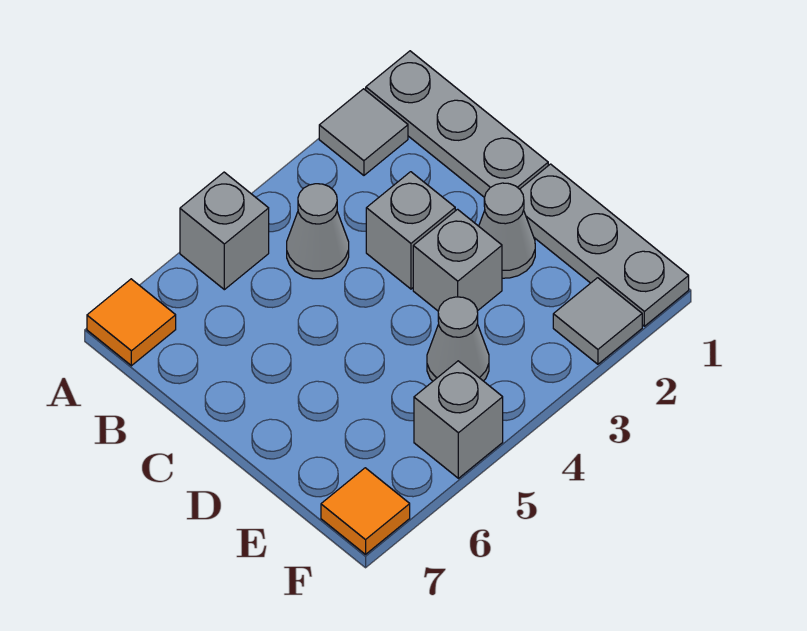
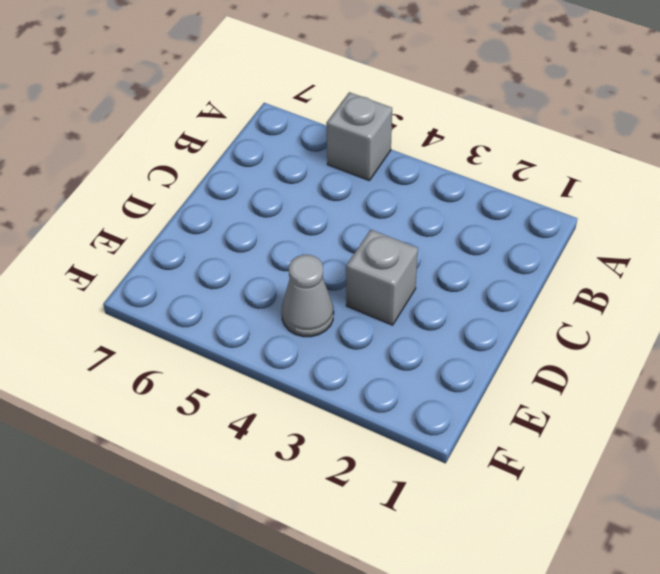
none -> grey plate A1:C1 level 1
none -> grey tile A2 level 1
none -> orange tile A7 level 1

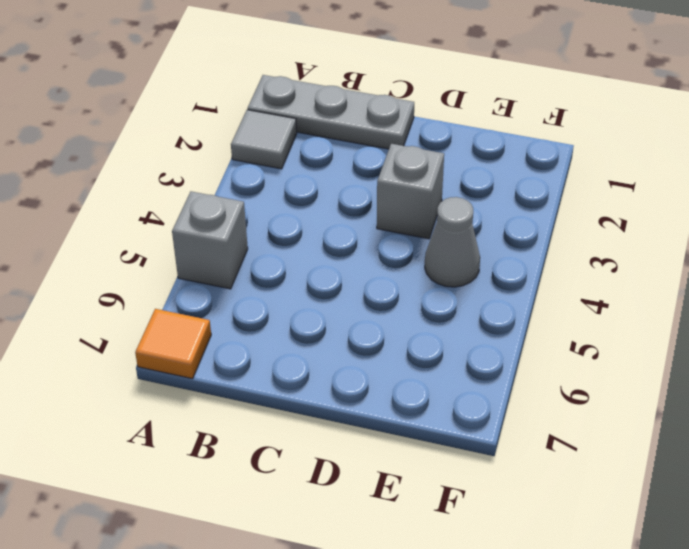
none -> grey cone B4 level 1
none -> grey brick C3 level 1
none -> grey plate D1:F1 level 1

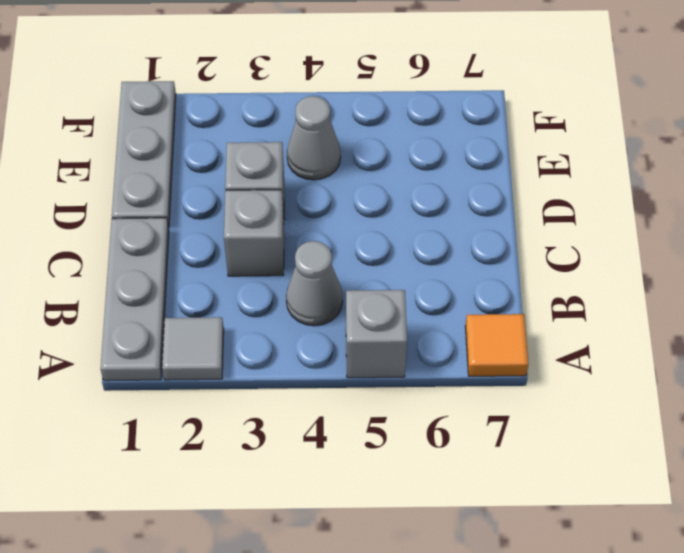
none -> grey cone D2 level 1
none -> grey tile F2 level 1
none -> grey brick F5 level 1

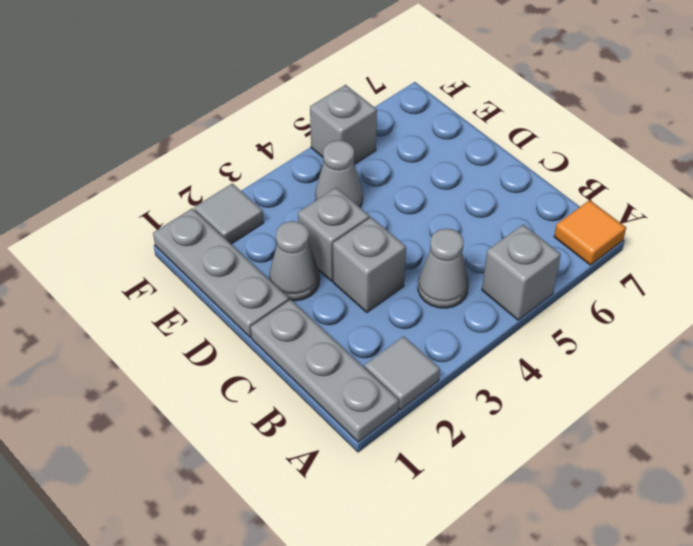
none -> orange tile F7 level 1

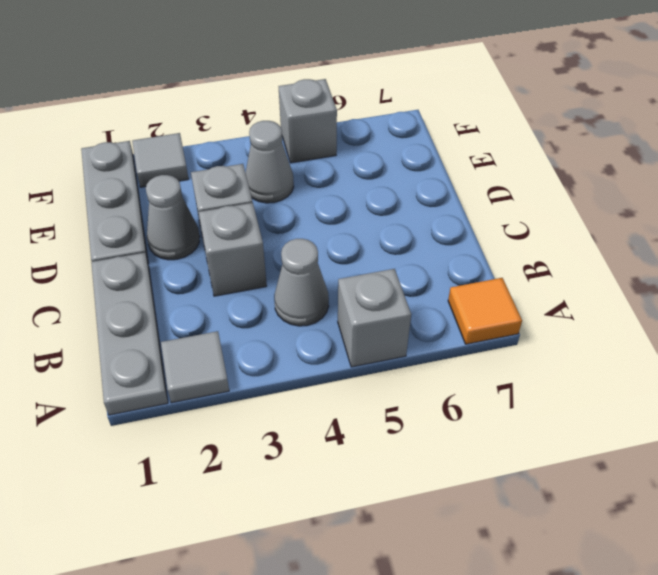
none -> orange tile F7 level 1

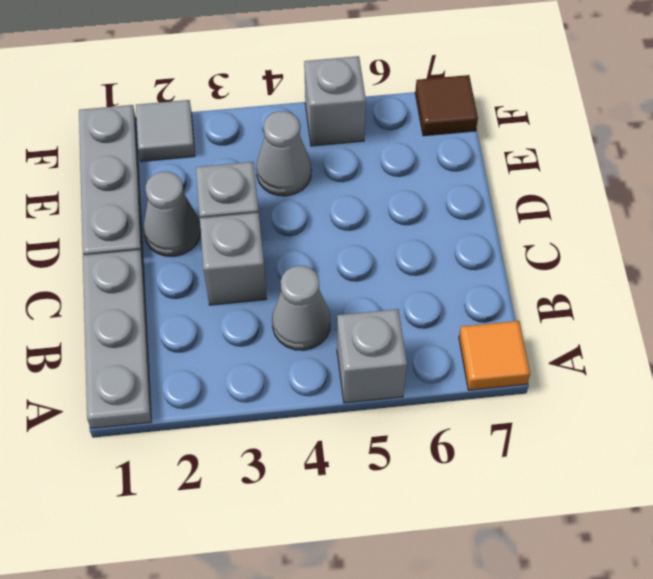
brown tile F7 level 1 -> orange tile F7 level 1
none -> grey tile A2 level 1

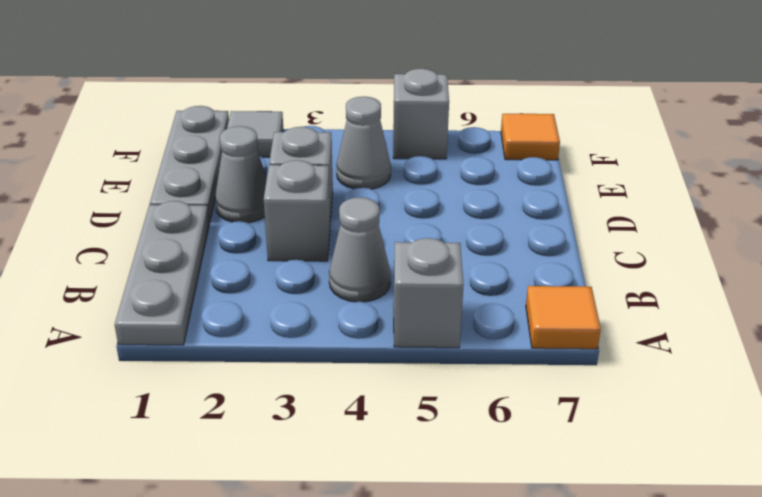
none -> grey tile A2 level 1

